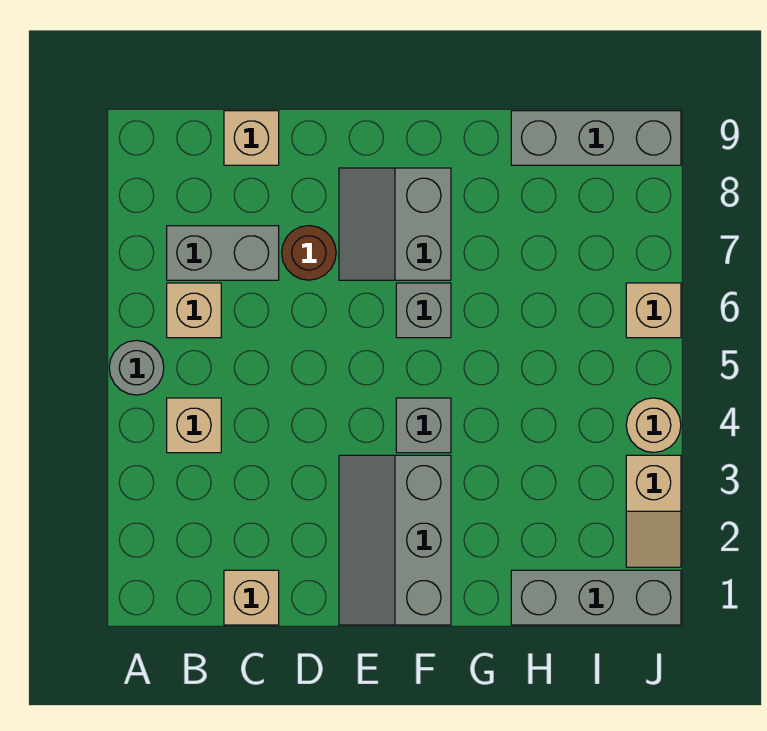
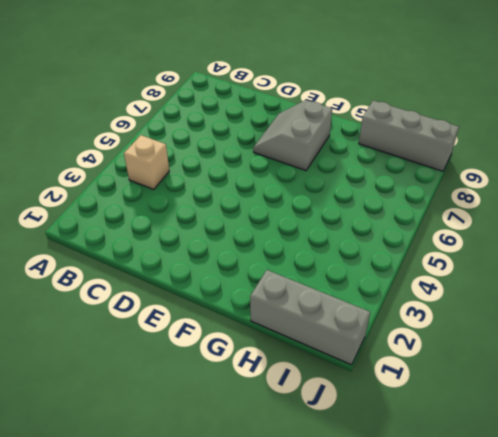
none -> grey round brick A5 level 1
none -> tan brick B6 level 1
none -> grey brick B7:C7 level 1

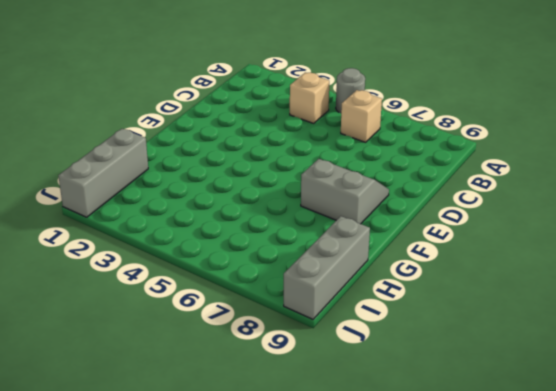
none -> grey brick B7:C7 level 1
none -> tan brick C1 level 1
none -> tan brick C9 level 1

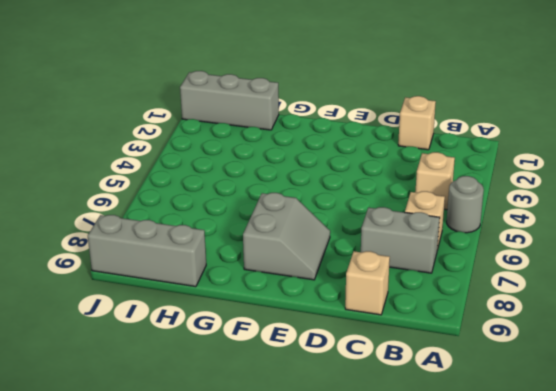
none -> brown round brick D7 level 1
none -> grey slope E1:F3 level 1 top F
none -> grey brick F4 level 1

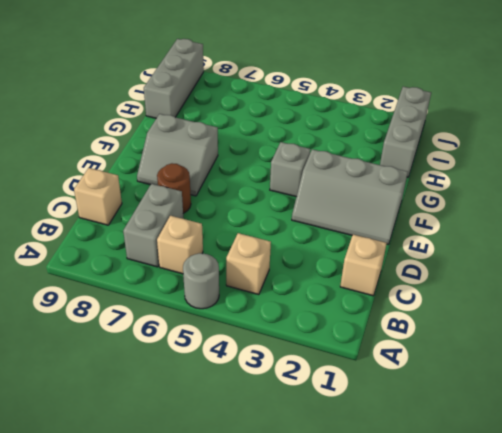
none -> grey brick F6 level 1
none -> tan slope J2:J3 level 1 top 3
none -> tan round brick J4 level 1

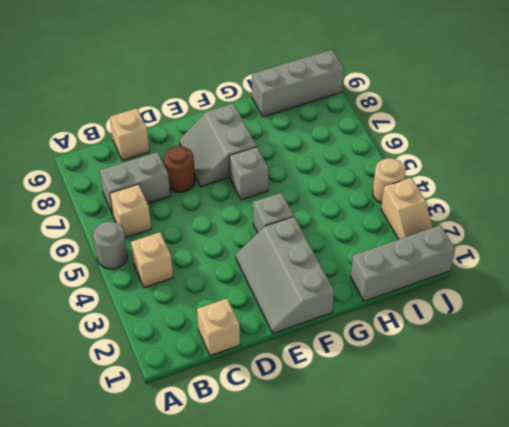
none -> tan brick J6 level 1

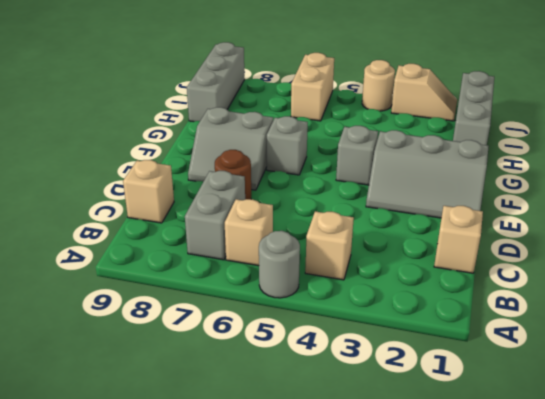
tan brick I6:J6 level 1 -> tan brick J6 level 1

